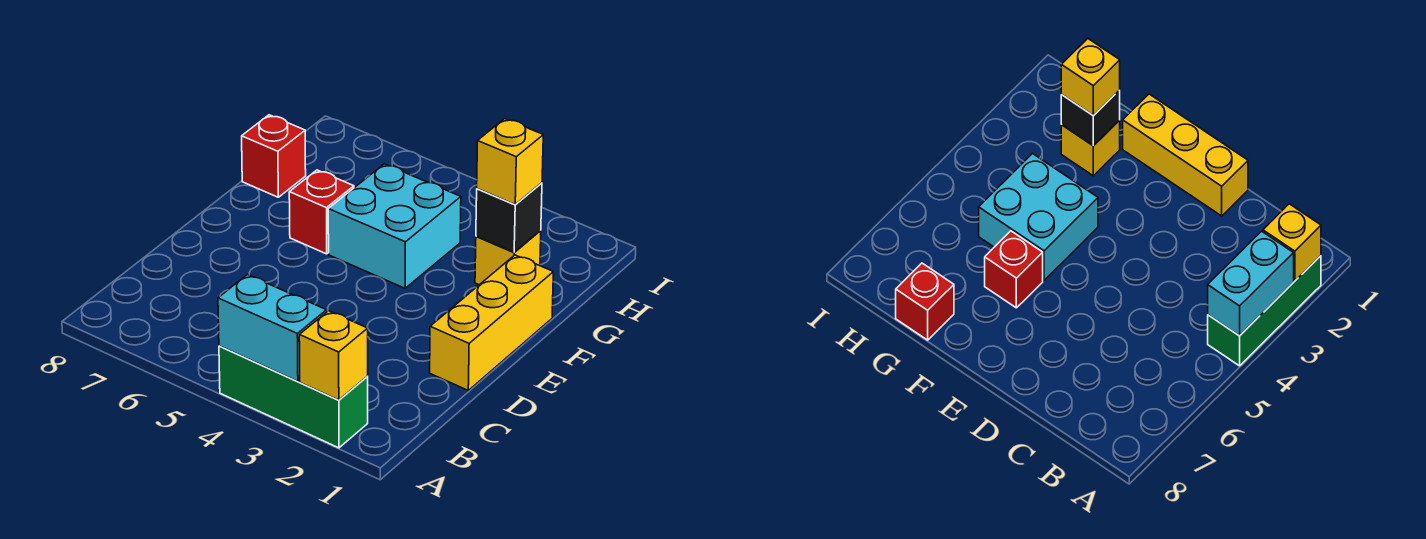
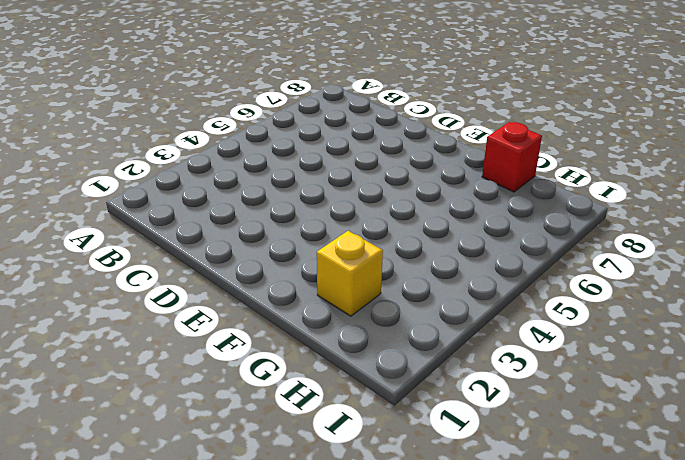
none -> green brick A2:A4 level 1
none -> yellow brick D1:F1 level 1

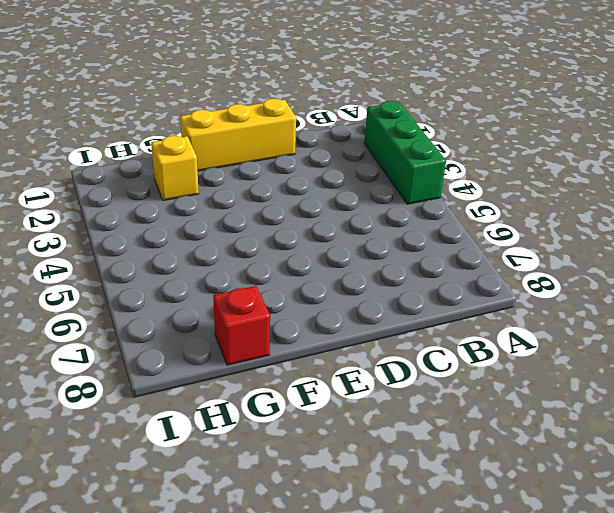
none -> cyan brick F4:G5 level 1
none -> red brick F6 level 1

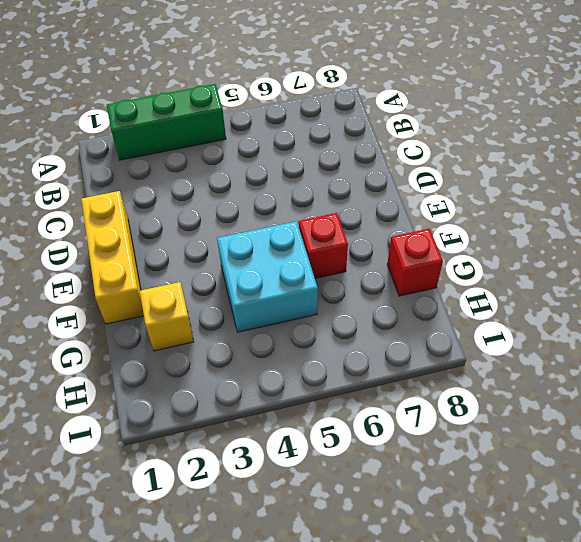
none -> yellow brick A2 level 2
none -> cyan brick A3:A4 level 2

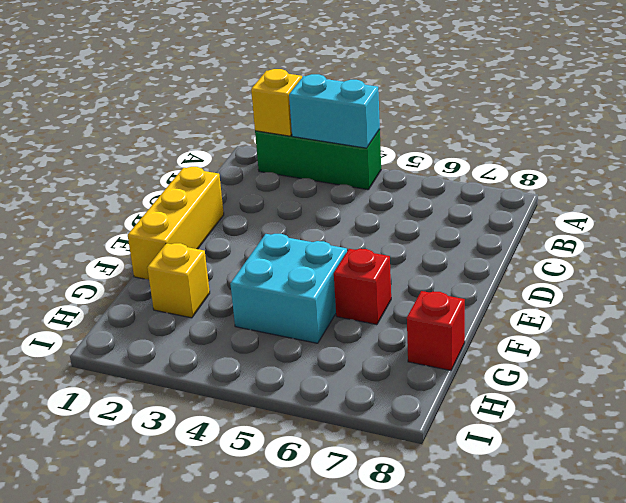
none -> black brick G2 level 2
none -> yellow brick G2 level 3

